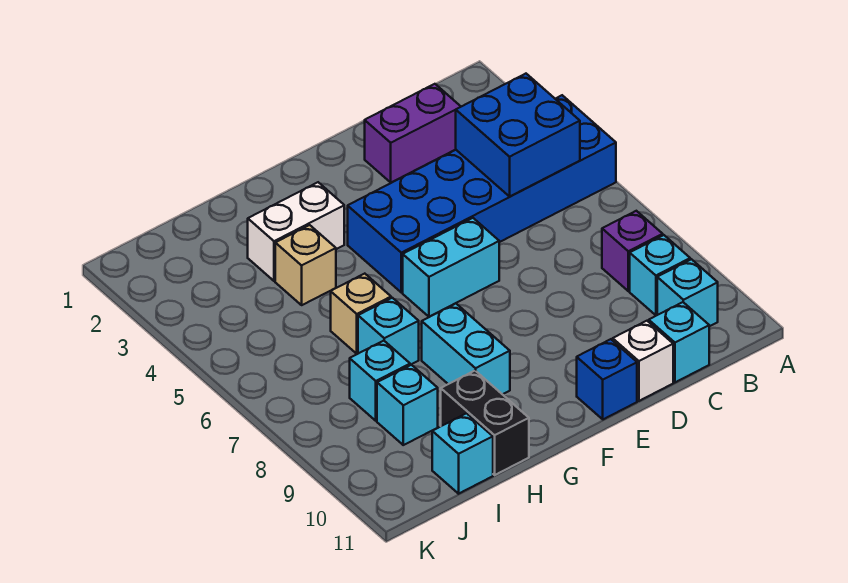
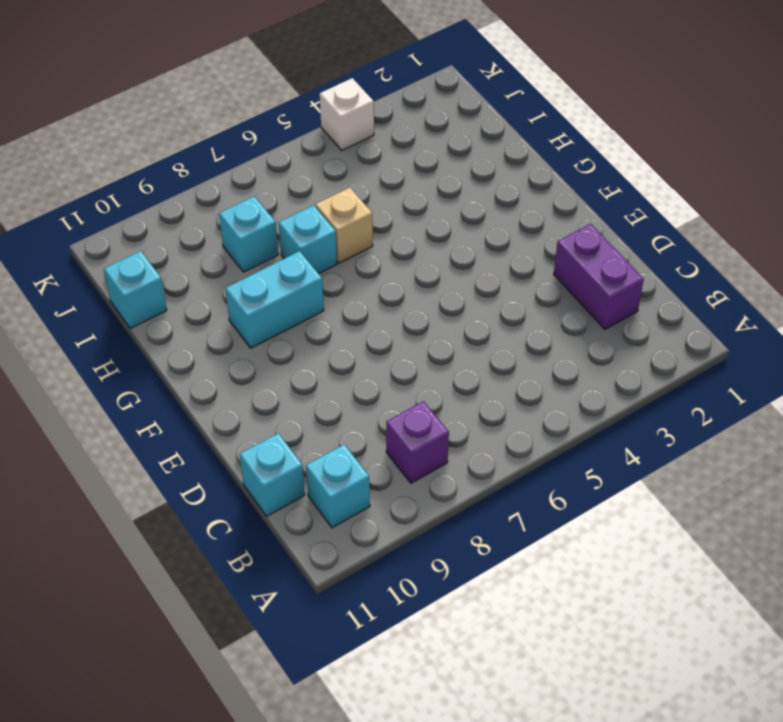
white brick K4 level 1 -> white brick D11 level 1
none -> blue brick A4:F5 level 1
none -> cyan brick B9 level 1
none -> cyan brick E6:F6 level 1

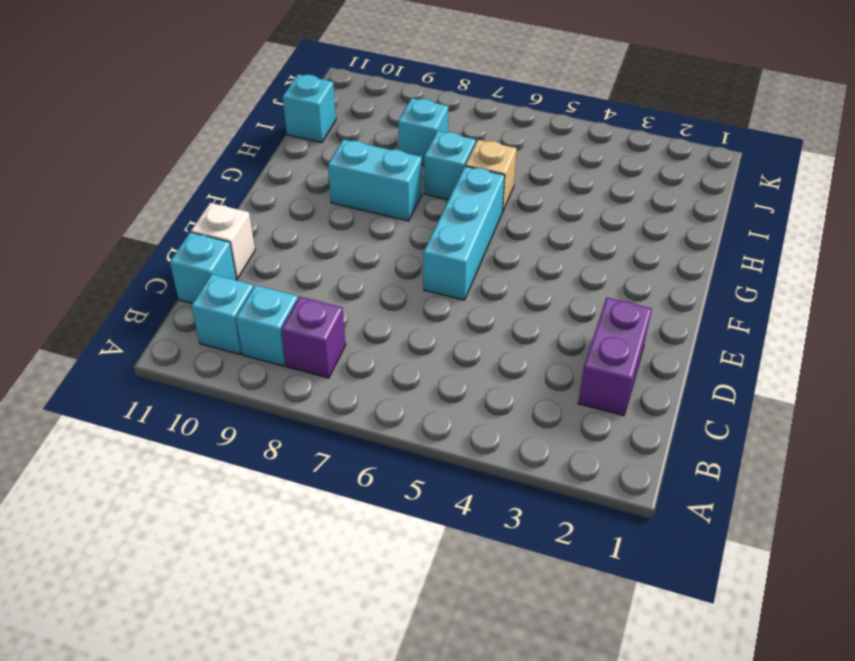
cyan brick E6:G6 level 1 -> cyan brick E6:F6 level 1
none -> blue brick A4:F5 level 1
none -> blue brick E11 level 1
none -> white brick G3:H3 level 1

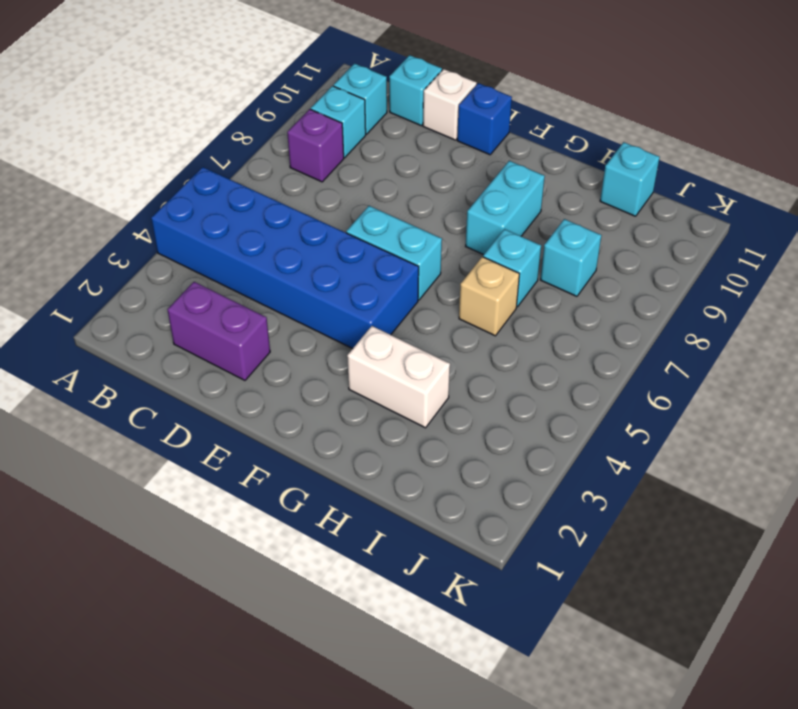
none -> tan brick H4 level 1
none -> black brick H10:H11 level 1
none -> cyan brick I9 level 1

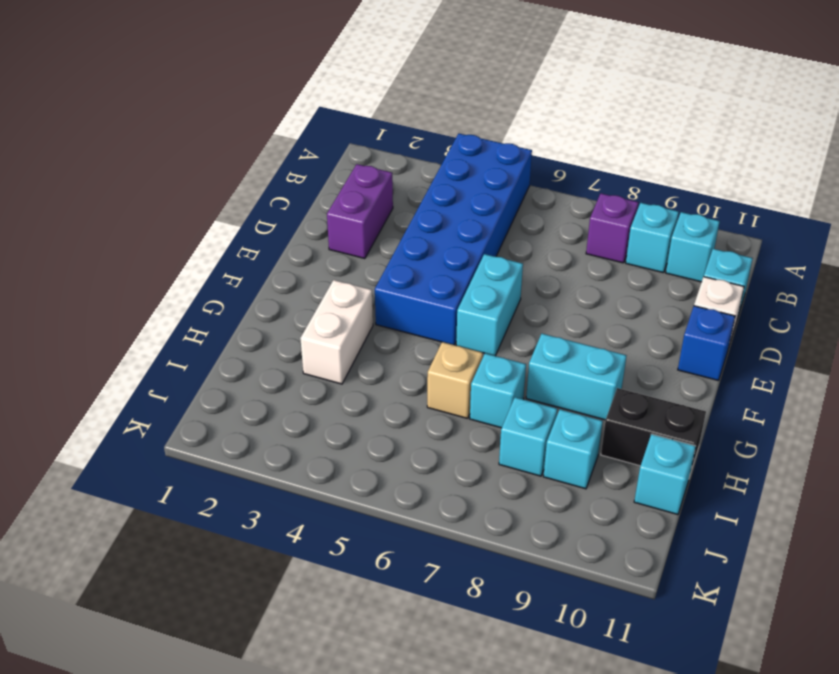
none -> tan brick H4 level 1
none -> blue brick B4:C5 level 2

